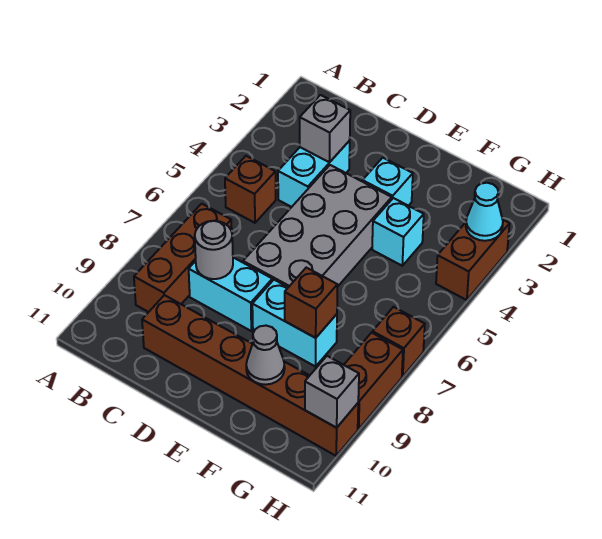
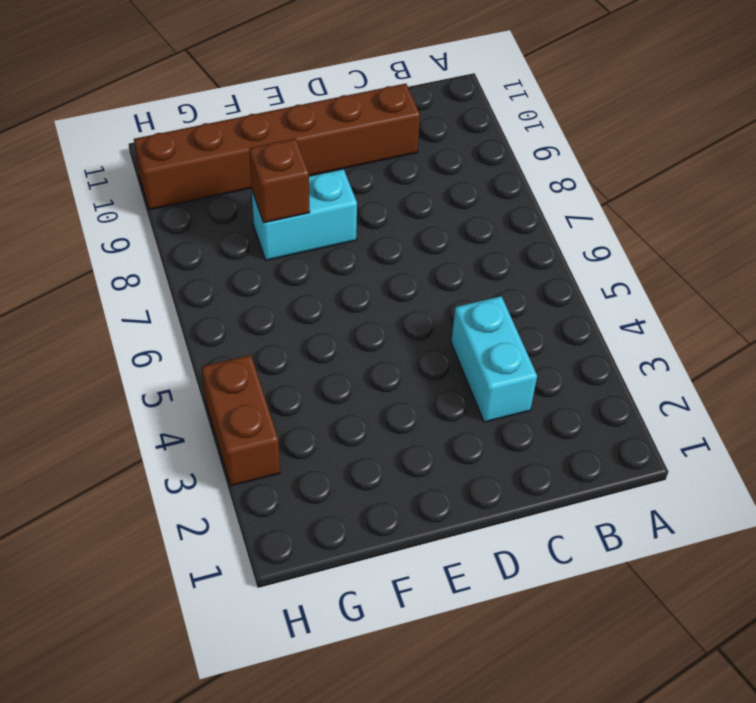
none -> brown brick B5 level 1
none -> brown brick B7:B9 level 1
none -> cyan brick C8:D8 level 1

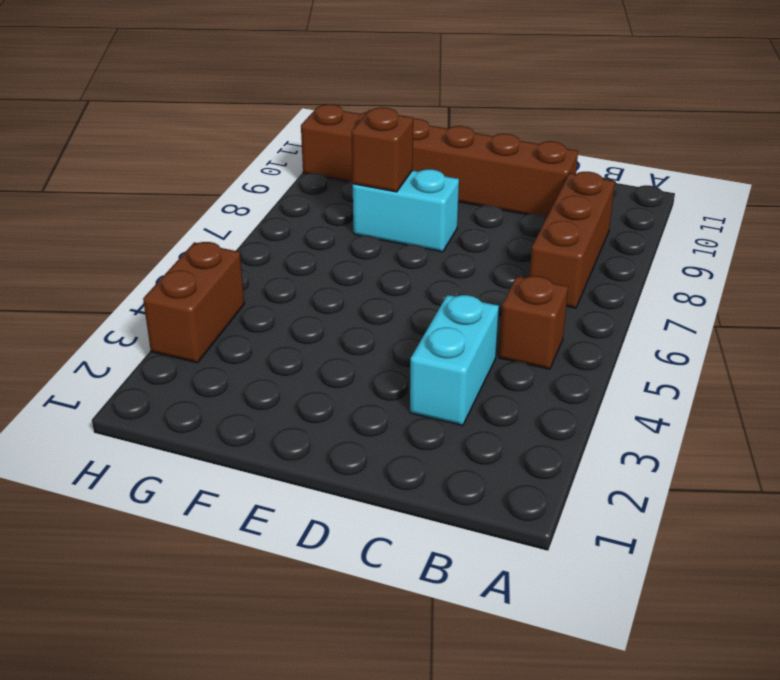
none -> cyan brick C8:D8 level 1
none -> grey brick D4:E7 level 1
none -> cyan brick E3 level 1

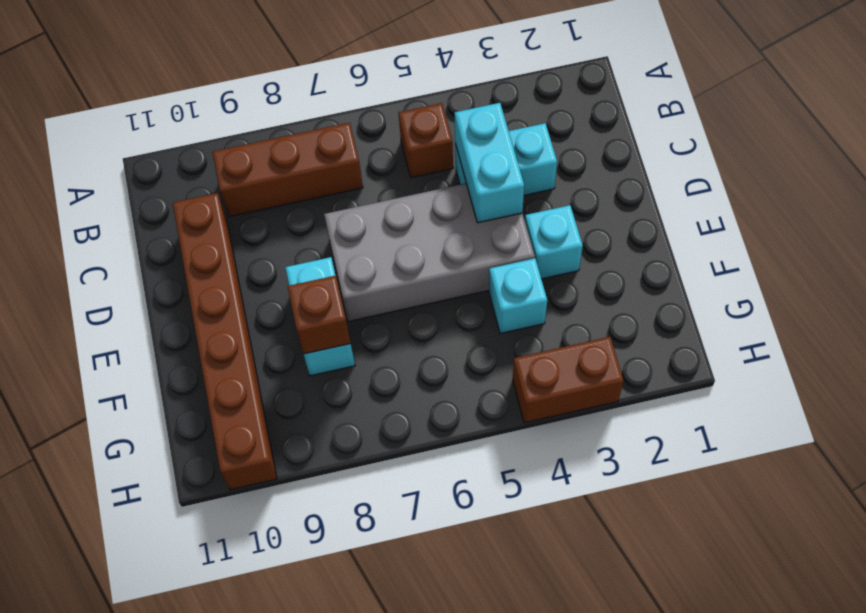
cyan brick C4:D4 level 2 -> cyan brick C8:D8 level 1
none -> brown brick H7 level 1
none -> brown brick H8:H9 level 1
none -> grey brick C3 level 2

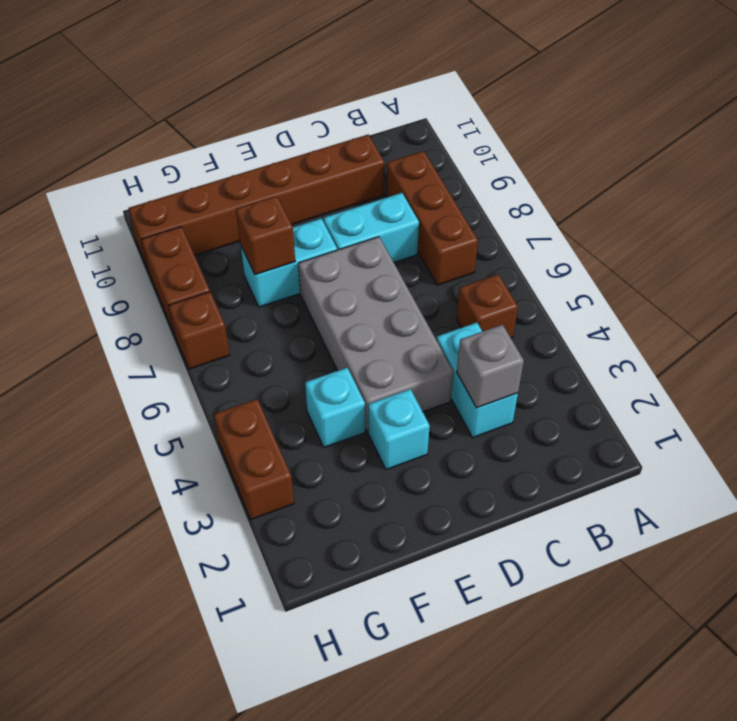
none -> grey round brick C8 level 2
none -> grey cone F10 level 2
none -> cyan cone H3 level 2

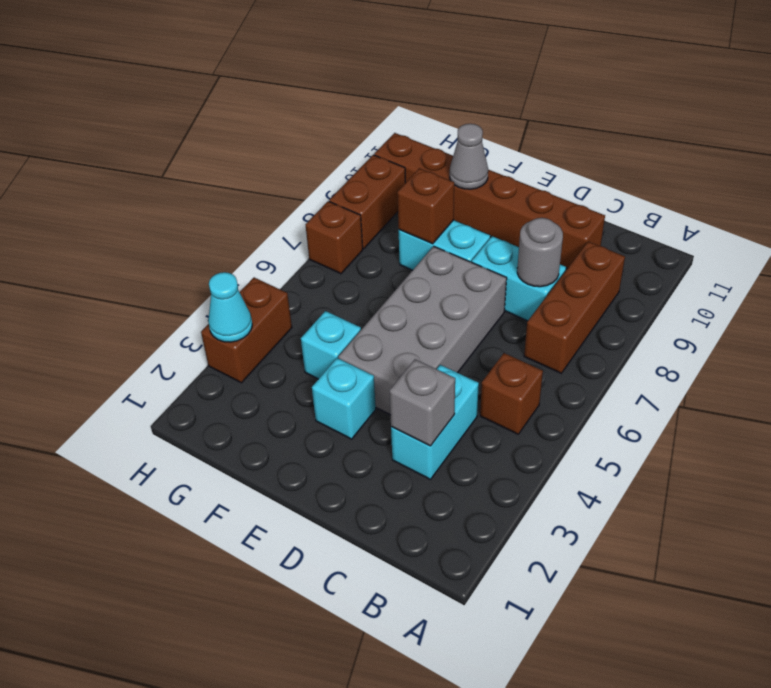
none -> grey brick H10 level 2

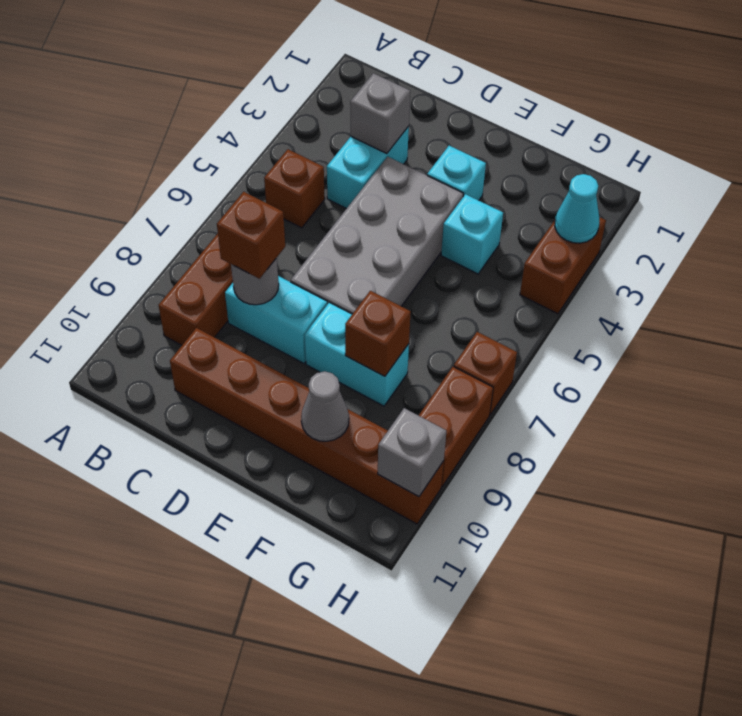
brown brick C8 level 3 -> none

